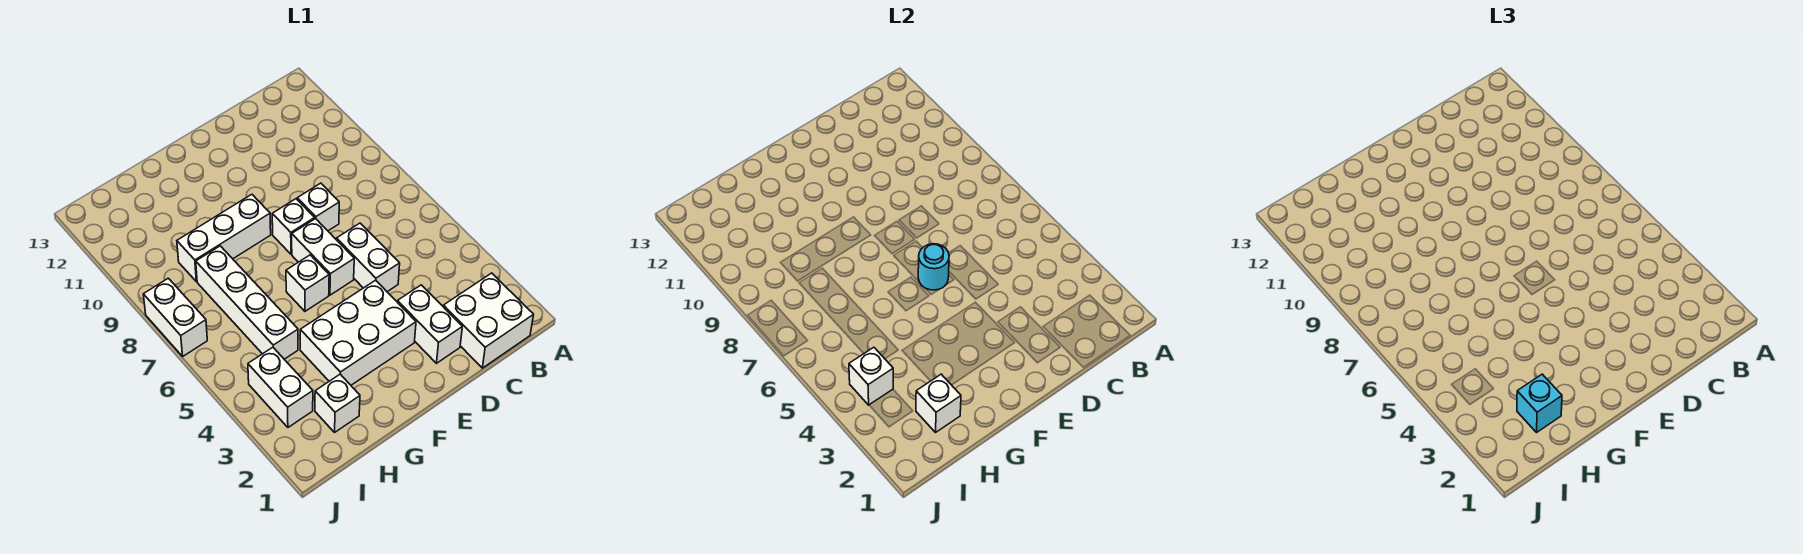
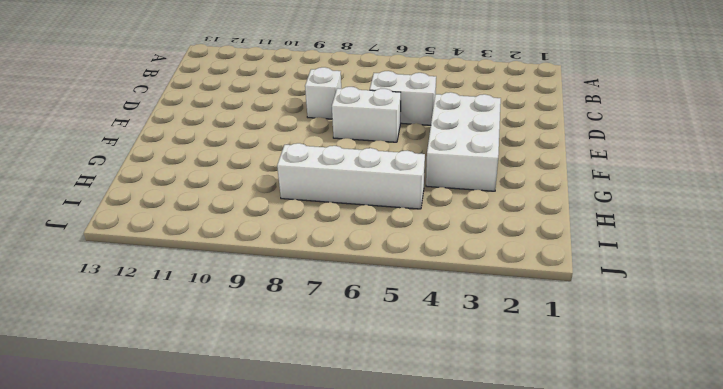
none -> white brick B1:C2 level 1
none -> white brick D2:D3 level 1
none -> white brick E8 level 1

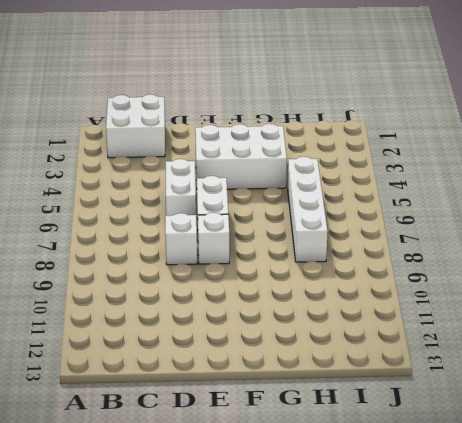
none -> white brick D2:D3 level 1
none -> white brick F6 level 1
none -> white brick F9:H9 level 1

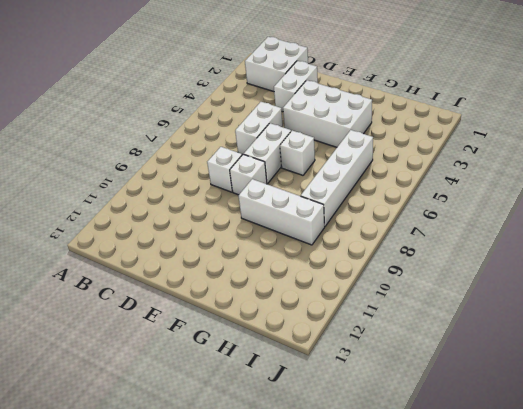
none -> white brick H2 level 1
none -> white brick I3:I4 level 1
none -> white brick J7:J8 level 1

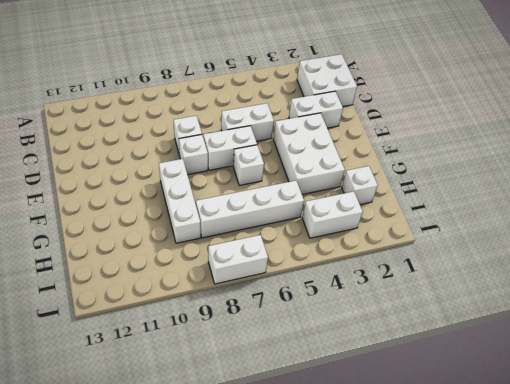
none -> cyan round brick E6 level 2
none -> white brick H2 level 2
none -> white brick I4 level 2

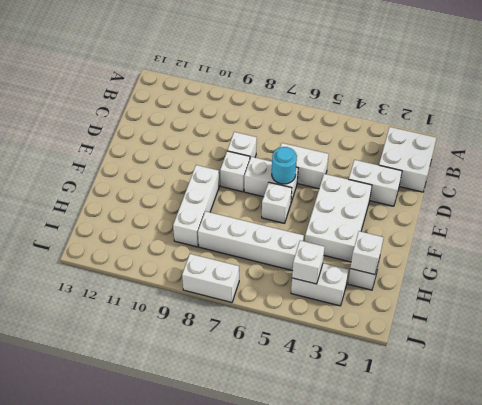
none -> cyan brick H2 level 3

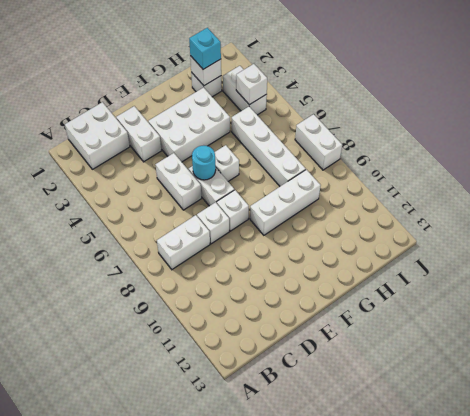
white brick B8:C8 level 1 -> none

